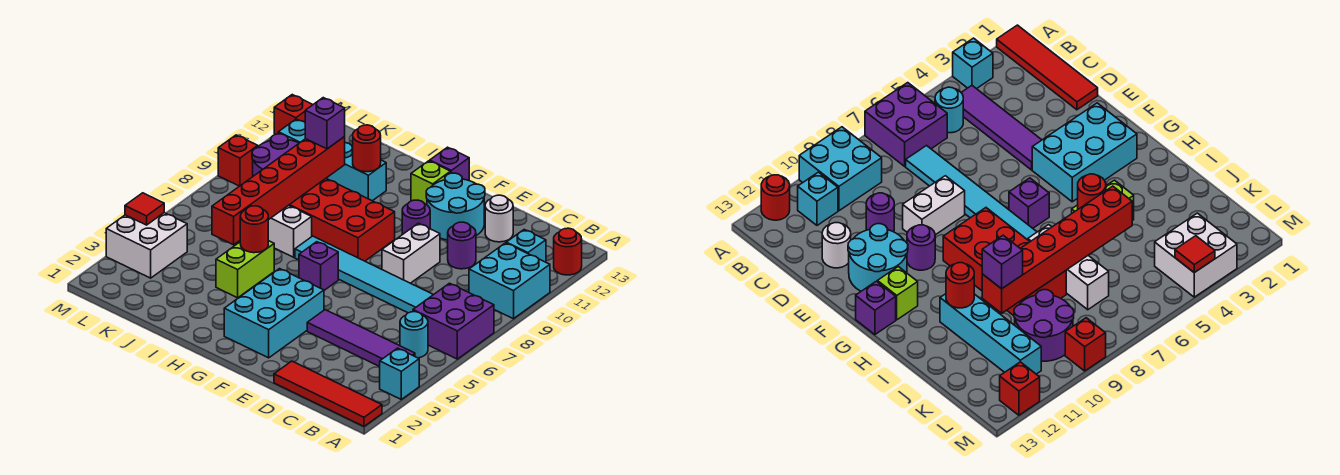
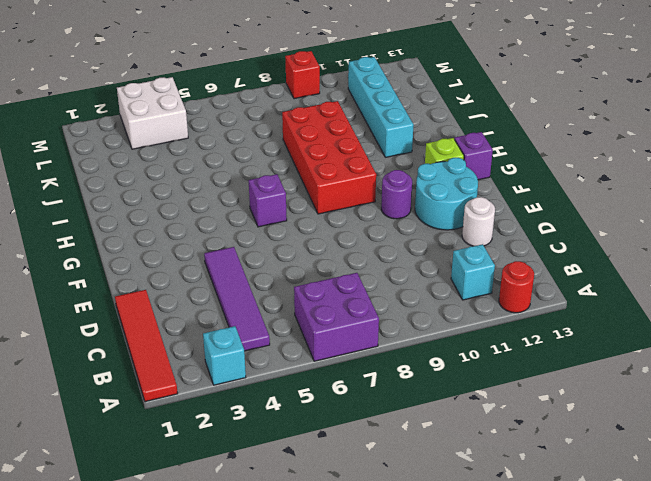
none -> cyan brick A9:B10 level 1
none -> cyan round brick B5 level 1
none -> cyan tile C7:H7 level 1
none -> purple round brick D10 level 1

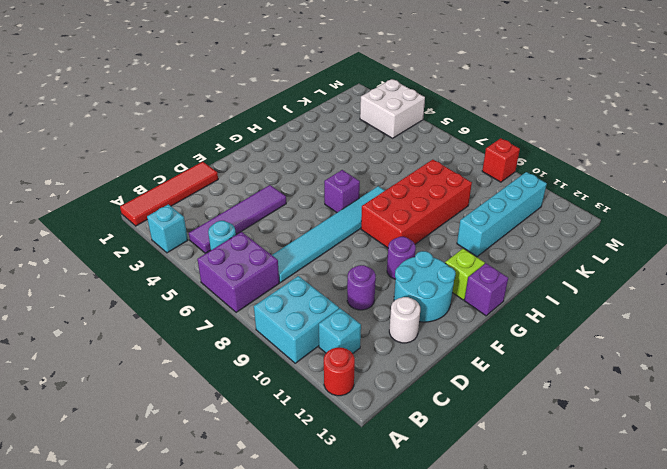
none -> white brick E8:E9 level 1
none -> cyan brick F2:G4 level 1
none -> lime brick I4:I5 level 1
none -> white brick I7:K7 level 1

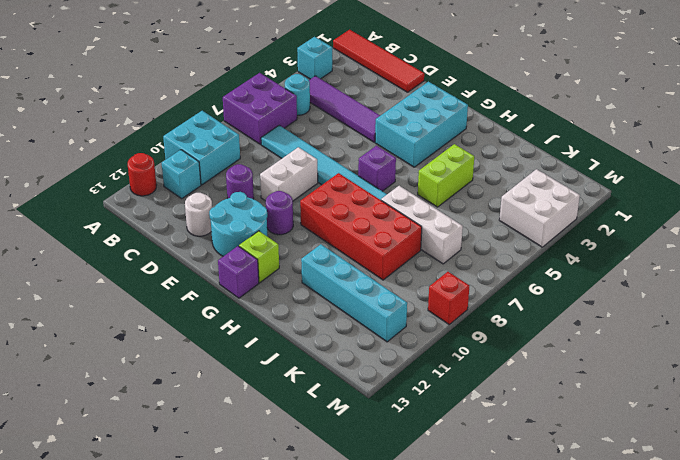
none -> purple round brick K9:L10 level 1
none -> red brick M12 level 1
none -> red round brick I5 level 2
none -> red round brick I11 level 2

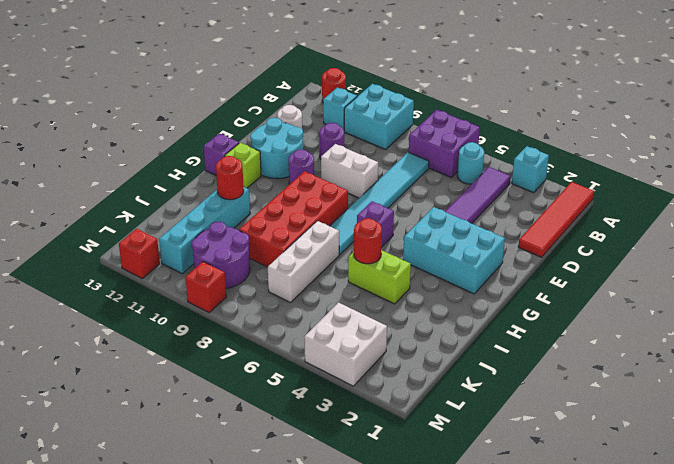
none -> red brick J5:J10 level 2
none -> red tile M4 level 2
none -> purple brick J10 level 3

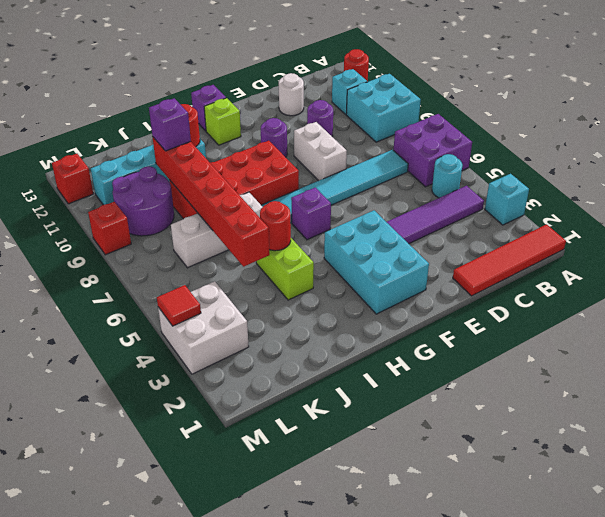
none -> cyan round brick E11:F12 level 1

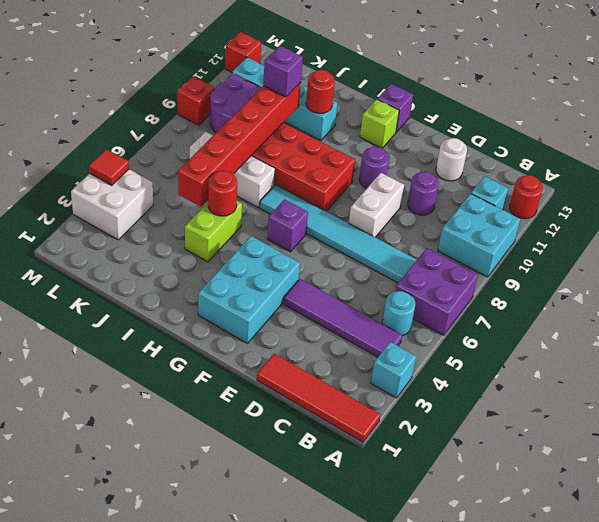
none -> cyan round brick E11:F12 level 1

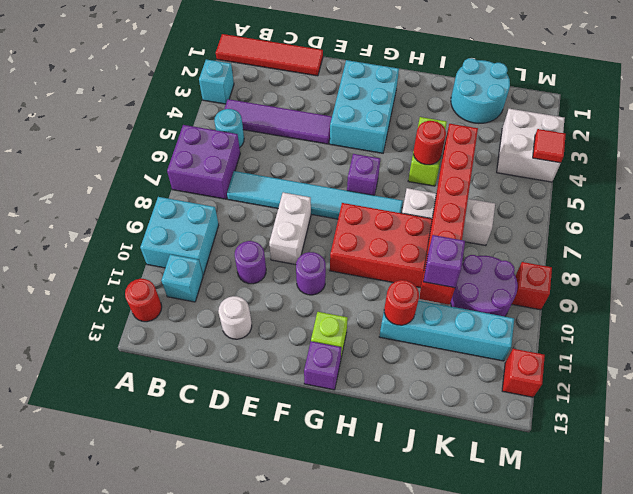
cyan round brick J1:K2 level 1 -> cyan round brick E11:F12 level 1

